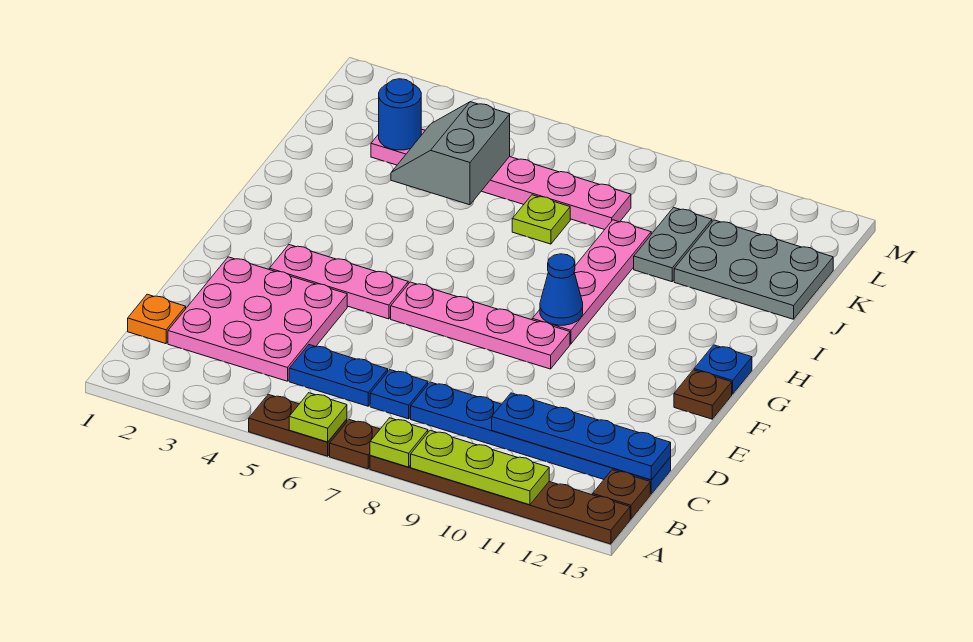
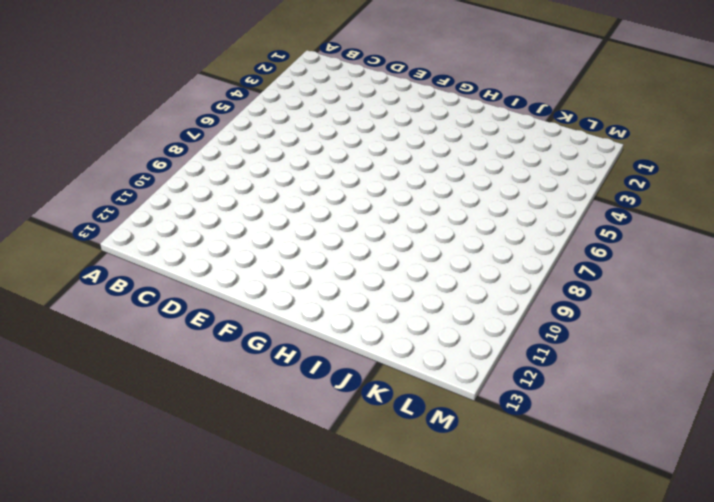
none -> brown plate A5:A6 level 1
none -> brown plate A7 level 1
none -> brown plate A8:A13 level 1

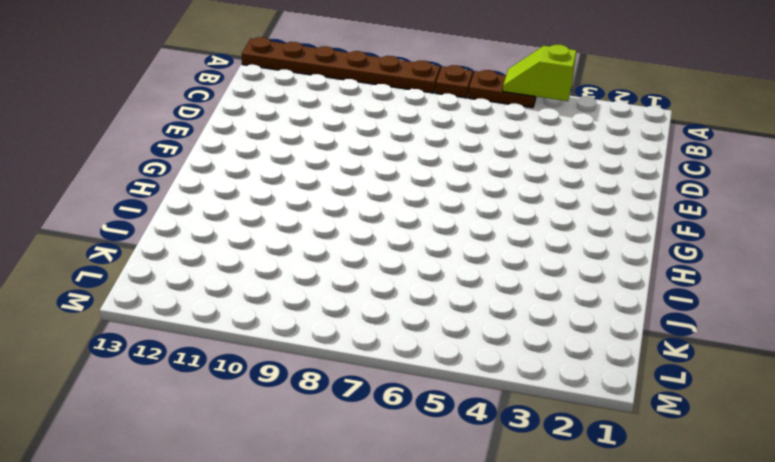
lime slope A4:A5 level 2 top 4 -> none
none -> brown plate B13 level 1
none -> orange plate C1 level 1
none -> pink plate C2:E4 level 1

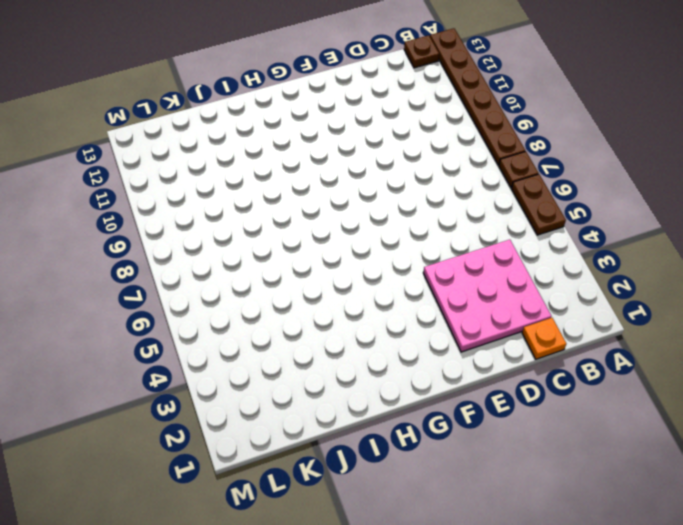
none -> blue plate C5:C6 level 1
none -> blue plate C7 level 1
none -> blue plate C8:C13 level 1

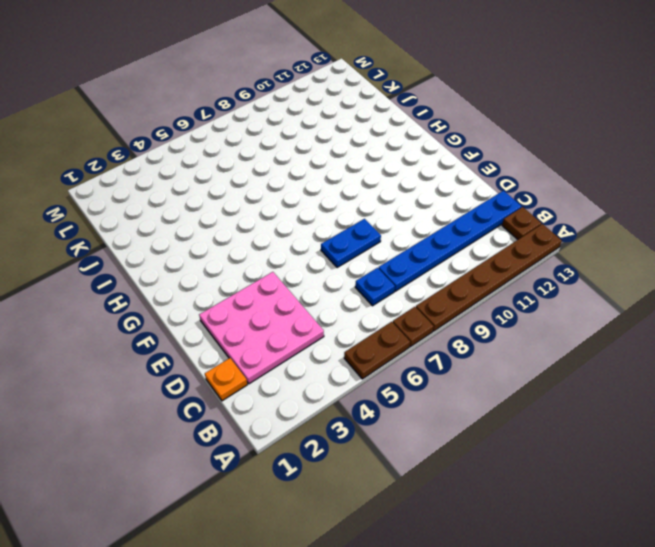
blue plate E7:E8 level 1 -> blue plate C5:C6 level 1
none -> pink plate F3:F5 level 1
none -> pink plate F6:F9 level 1
none -> brown plate F13 level 1

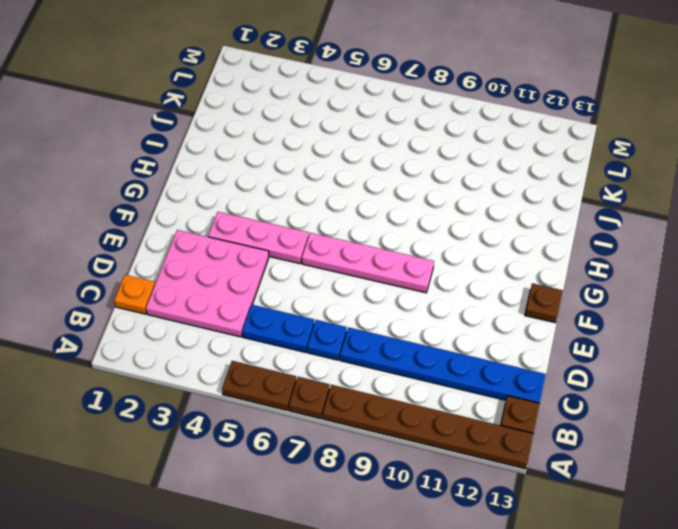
none -> pink plate G9:J9 level 1
none -> blue plate G13 level 1
none -> lime plate J7 level 1

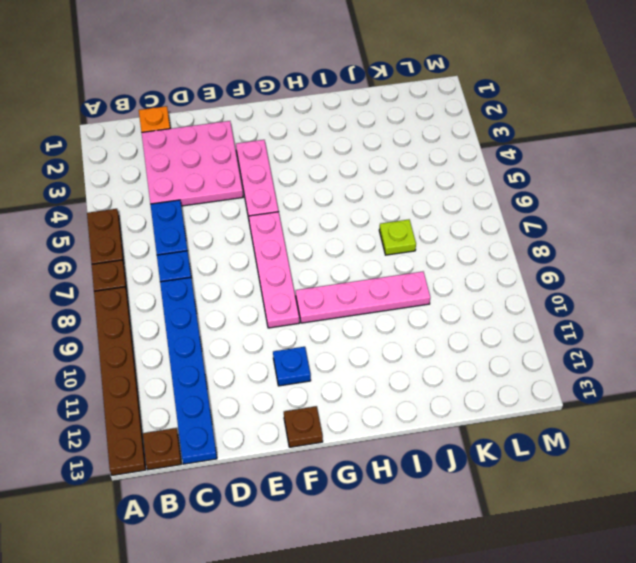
blue plate F11 level 1 -> blue plate G13 level 1
none -> grey plate J10:K10 level 1
none -> grey plate J11:K13 level 1
none -> pink plate K3:K8 level 1

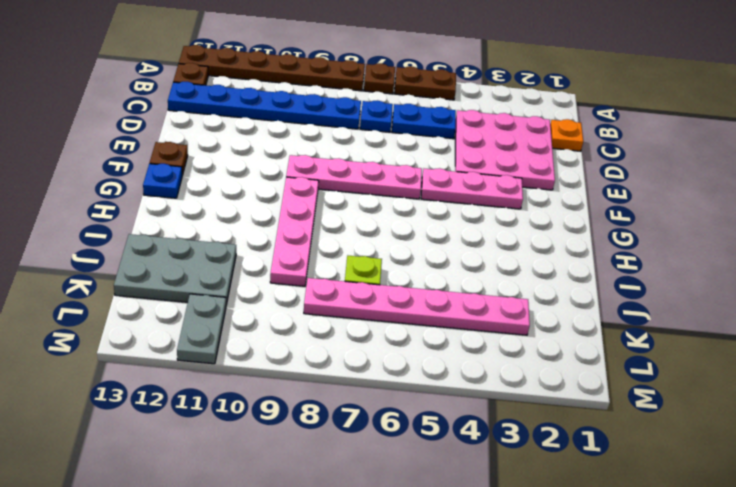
grey plate L11:M11 level 1 -> grey plate J10:K10 level 1
none -> lime plate A6 level 2
none -> lime plate A8 level 2
none -> lime plate A9:A11 level 2

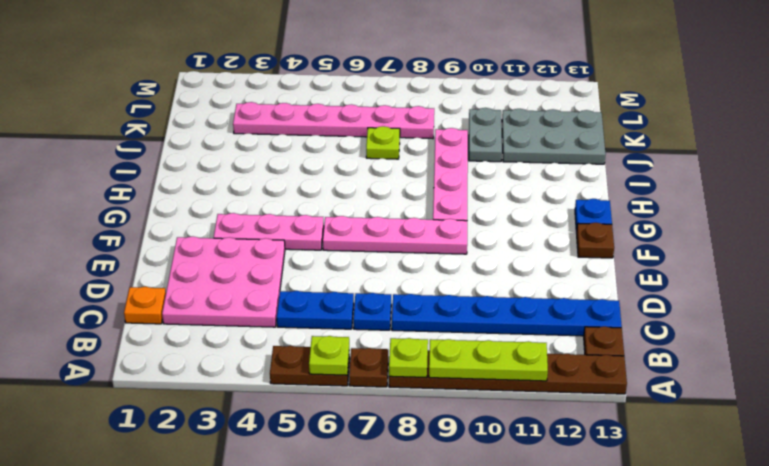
none -> blue plate C10:C13 level 2
none -> blue cone G9 level 2
none -> grey slope J4:K5 level 2 top 5

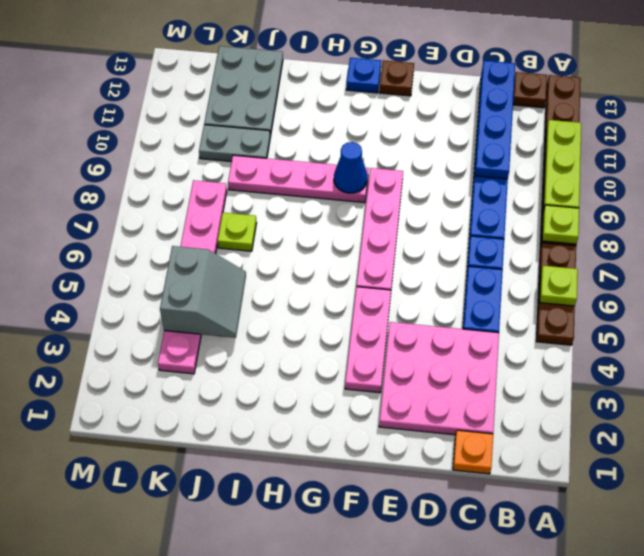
grey slope J4:K5 level 2 top K -> grey slope J4:K5 level 2 top 5
none -> blue round brick K3 level 2

